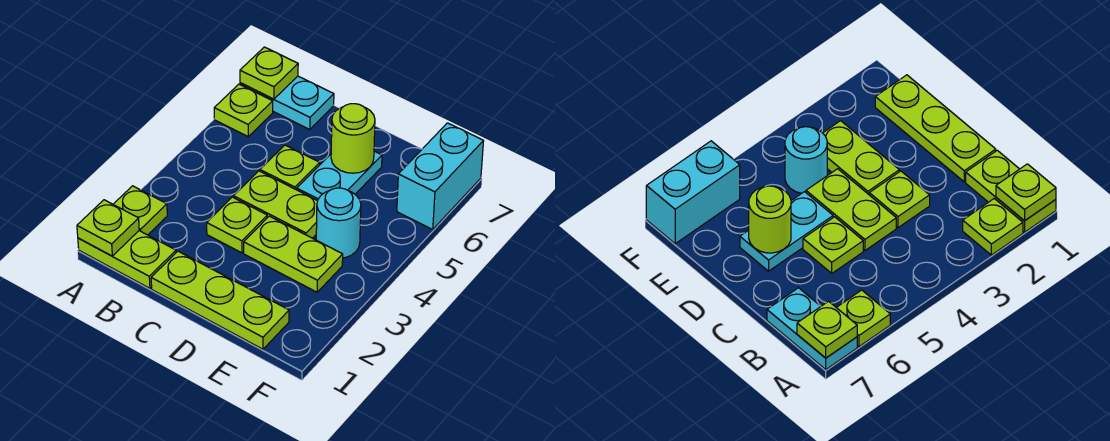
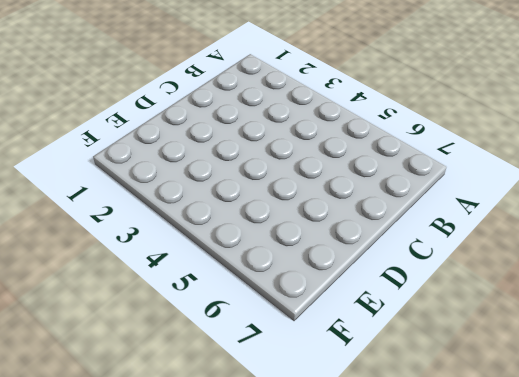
none -> lime plate A1:B1 level 1
none -> lime plate A2 level 1
none -> lime plate A6 level 1

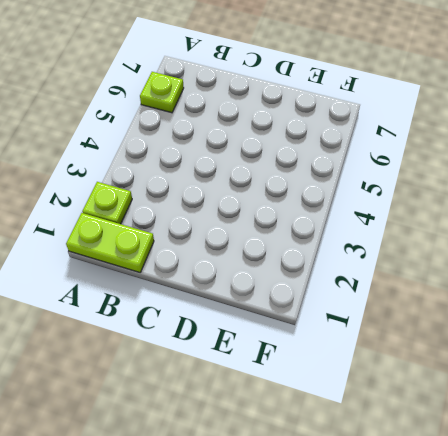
none -> cyan plate A7:B7 level 1
none -> lime plate C1:E1 level 1
none -> lime plate C3 level 1

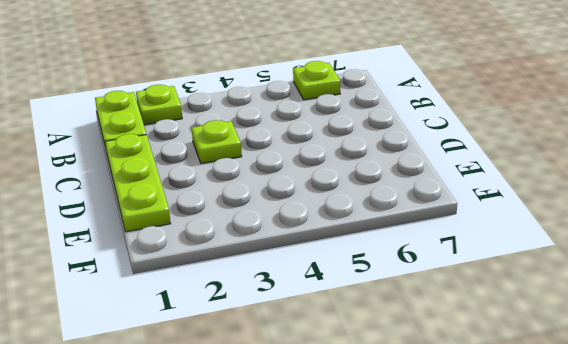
none -> cyan plate A7:B7 level 1
none -> lime plate C4:D4 level 1
none -> lime plate C5 level 1

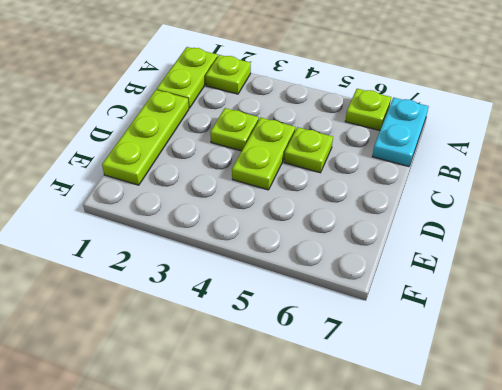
none -> lime plate D3:E3 level 1
none -> cyan plate D5:D6 level 1
none -> cyan round brick E4 level 1

